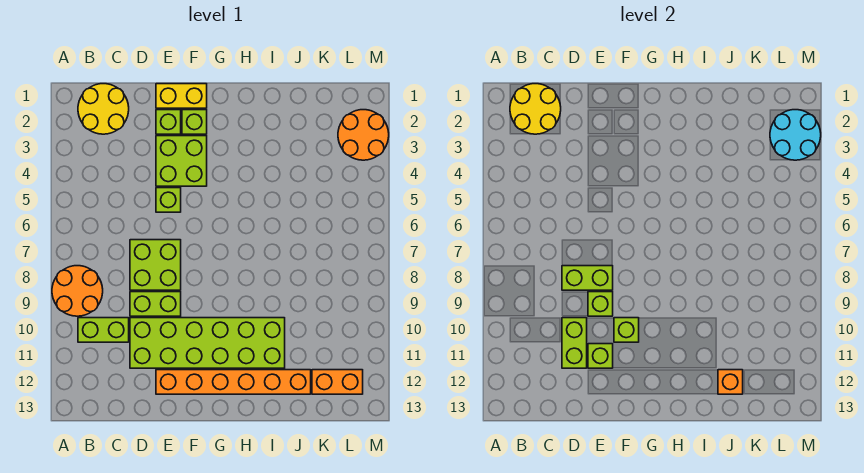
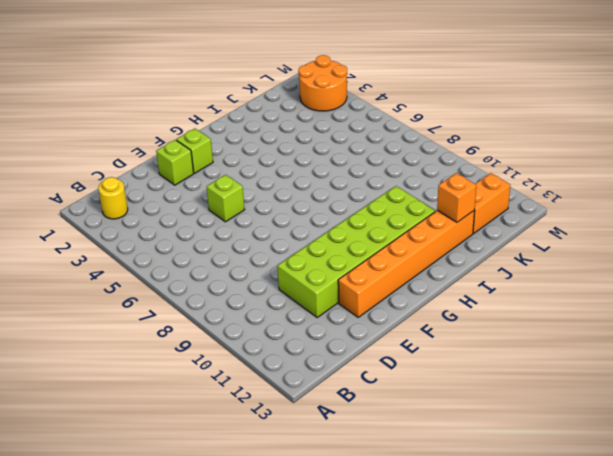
yellow round brick B2 level 1 -> yellow round brick B1:C2 level 1
none -> orange round brick A8:B9 level 1
none -> lime brick B10:C10 level 1
none -> lime brick D7:E8 level 1

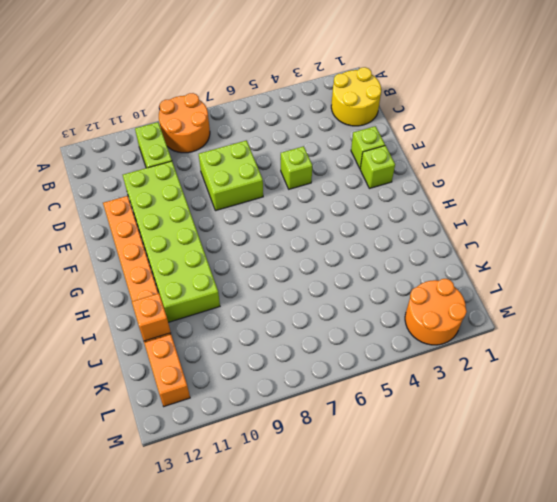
none -> lime brick D9:E9 level 1
none -> yellow brick E1:F1 level 1
none -> lime brick E3:F4 level 1

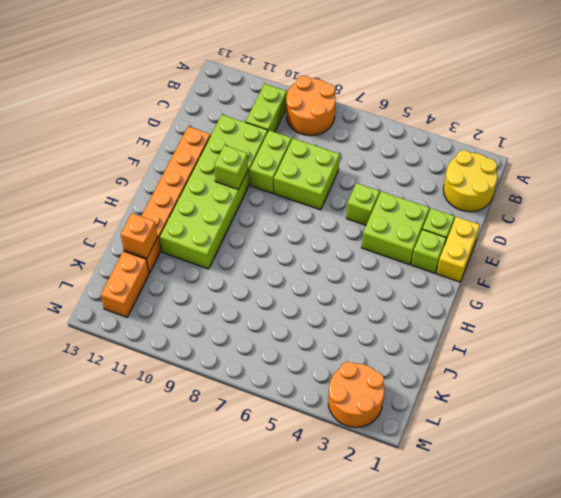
none -> yellow round brick B1:C2 level 2
none -> lime brick D8:E8 level 2
none -> lime brick D10:D11 level 2

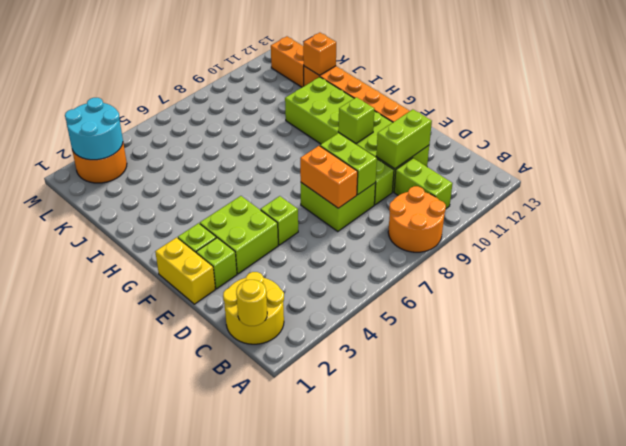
yellow round brick B1 level 2 -> yellow round brick B1:C2 level 2
orange brick D7:E7 level 2 -> none
none -> lime brick E9 level 2
none -> lime brick E11 level 2

